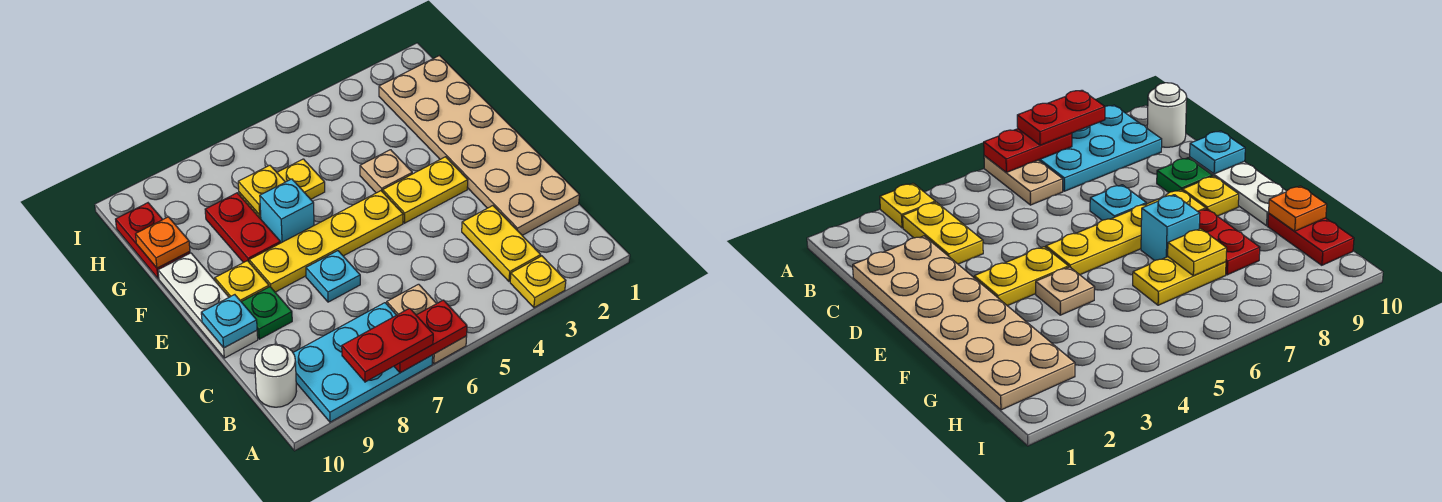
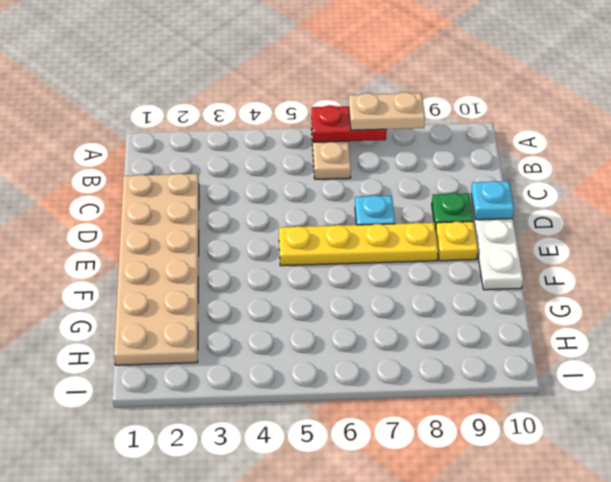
tan plate A7:A8 level 3 -> red plate A7:A8 level 3
none -> yellow plate A3 level 1
none -> cyan plate A7:B9 level 1
none -> yellow plate B3:C3 level 1

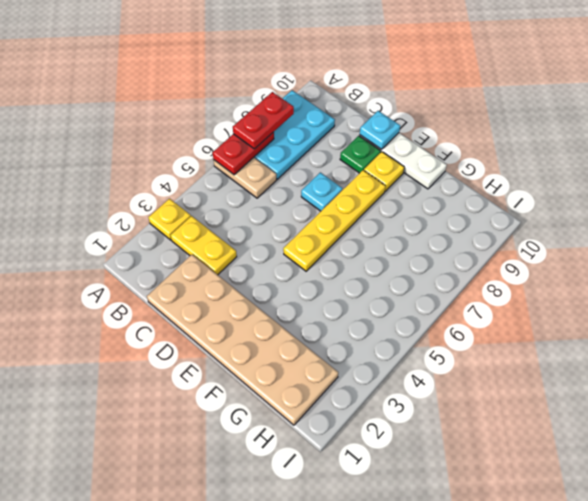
none -> white round brick B10 level 1
none -> yellow plate E3:E4 level 1
none -> tan plate F4 level 1

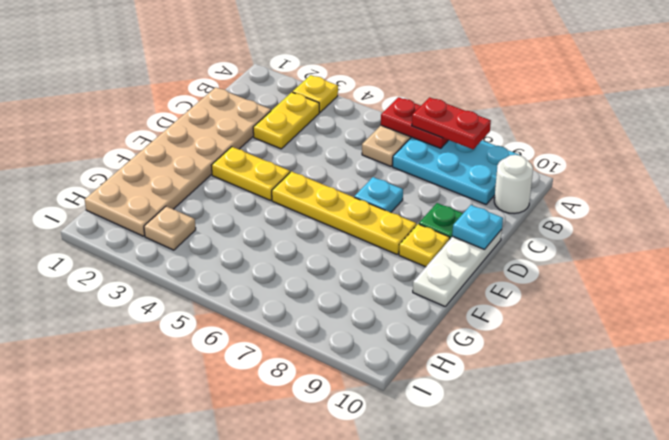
tan plate H3 level 1 -> tan plate F4 level 1
none -> cyan brick F7 level 1
none -> red plate F8:G8 level 1
none -> yellow plate G6:G7 level 1

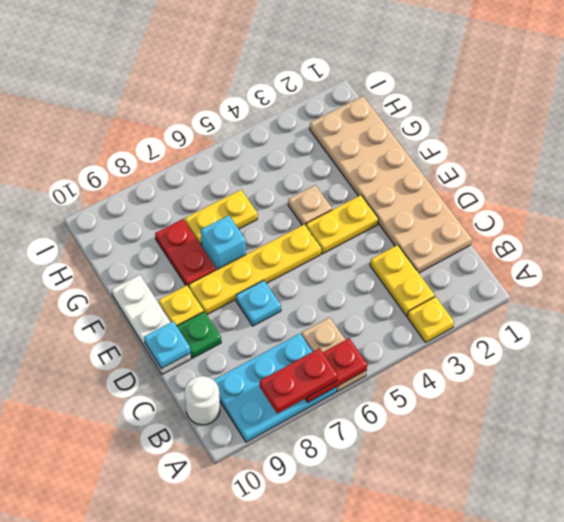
none -> red plate G10:H10 level 1
none -> yellow plate G7 level 2
none -> orange plate G10 level 2

